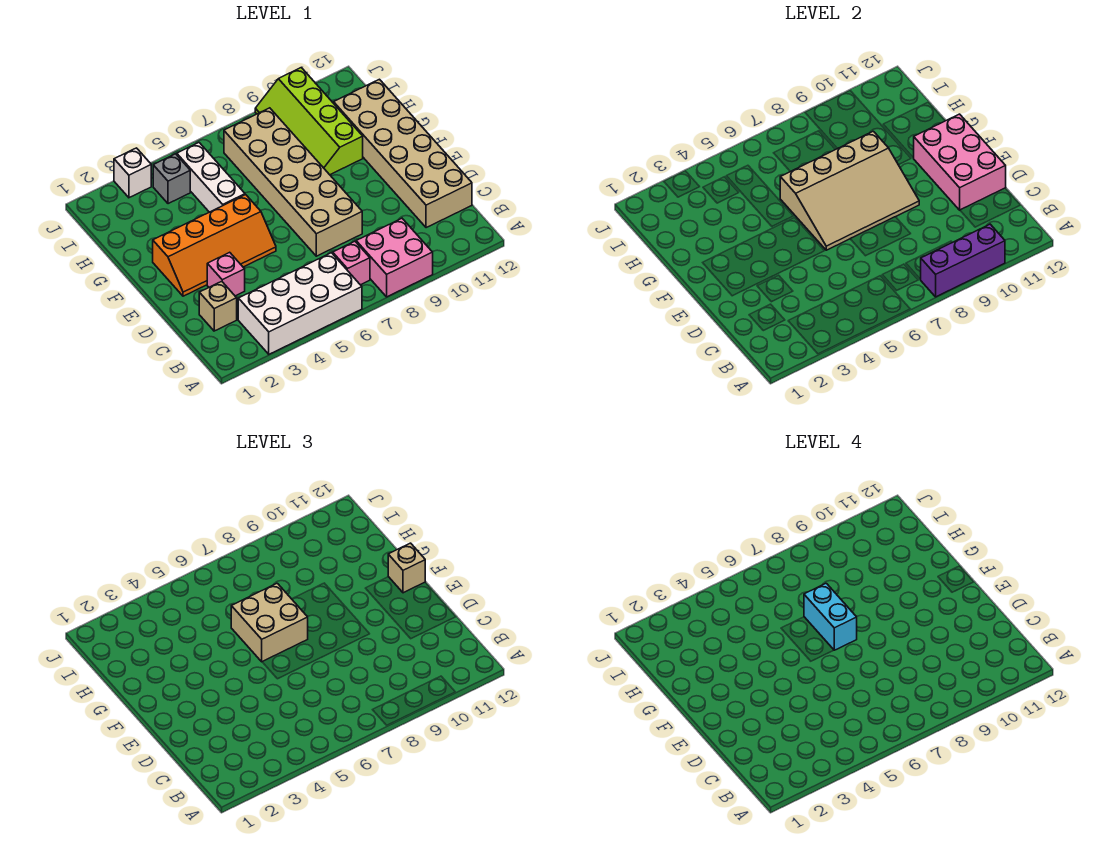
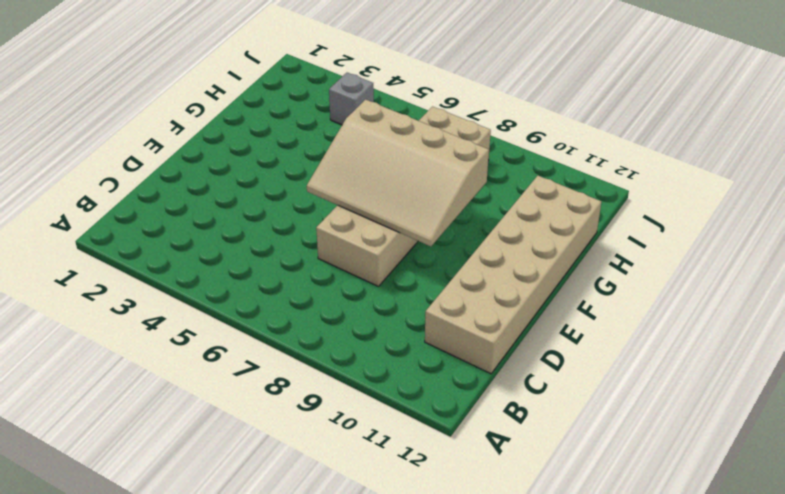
none -> white brick A3:B6 level 1
none -> pink brick A8:B9 level 1
none -> pink brick B7 level 1

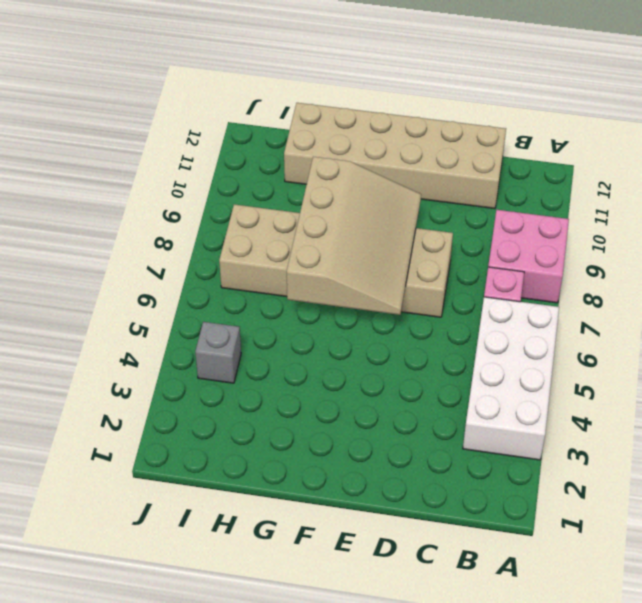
none -> tan brick C2 level 1
none -> pink brick D3 level 1
none -> orange slope E2:F5 level 1 top F

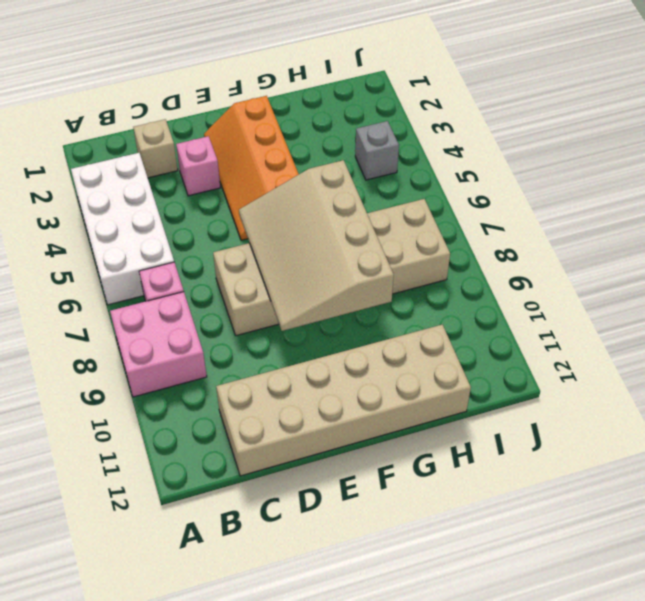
none -> white brick G5:I5 level 1
none -> lime slope G9:J10 level 1 top 10
none -> white brick J3 level 1

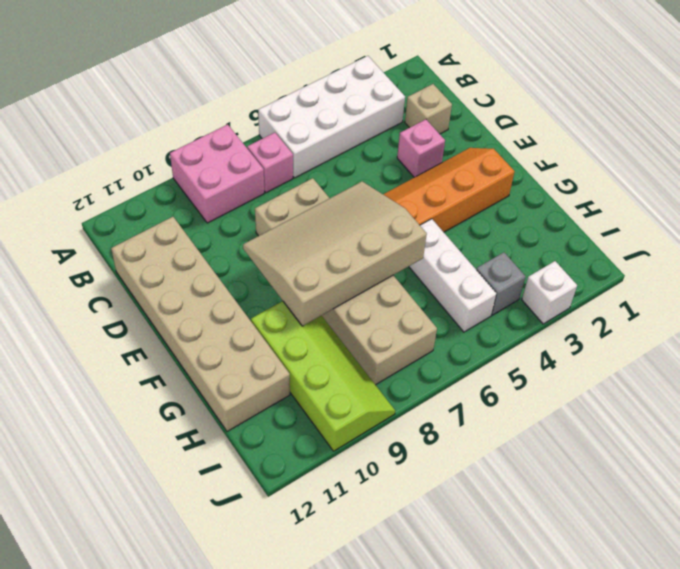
none -> purple brick A8:A10 level 2
none -> pink brick D11:F12 level 2
none -> tan brick F6:G7 level 3

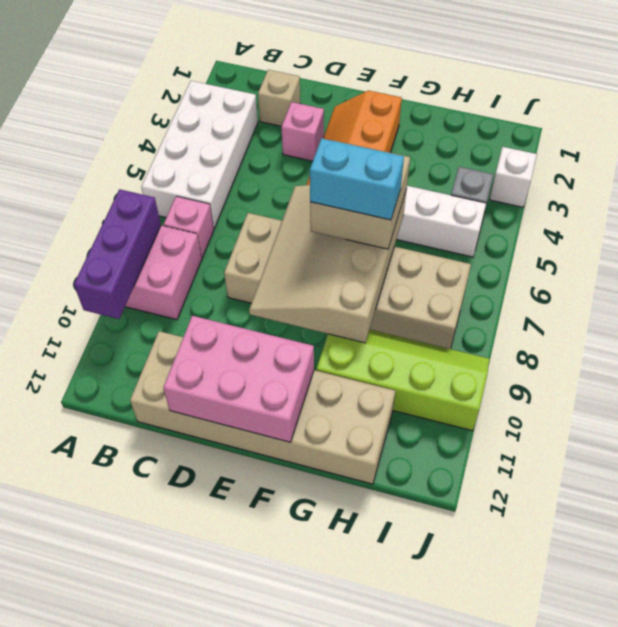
none -> tan brick F12 level 3

